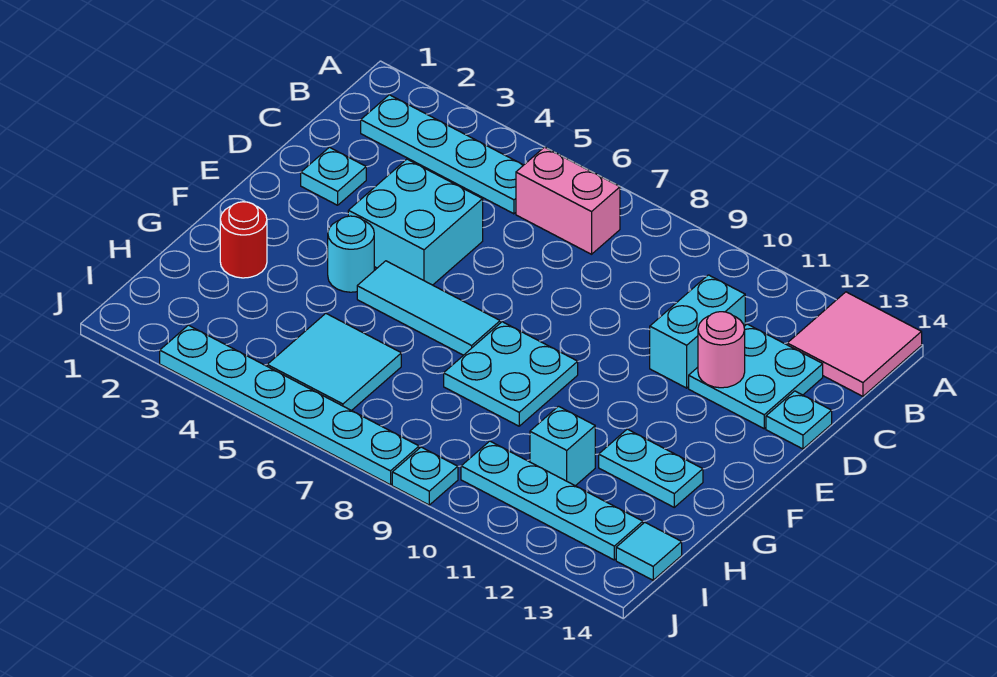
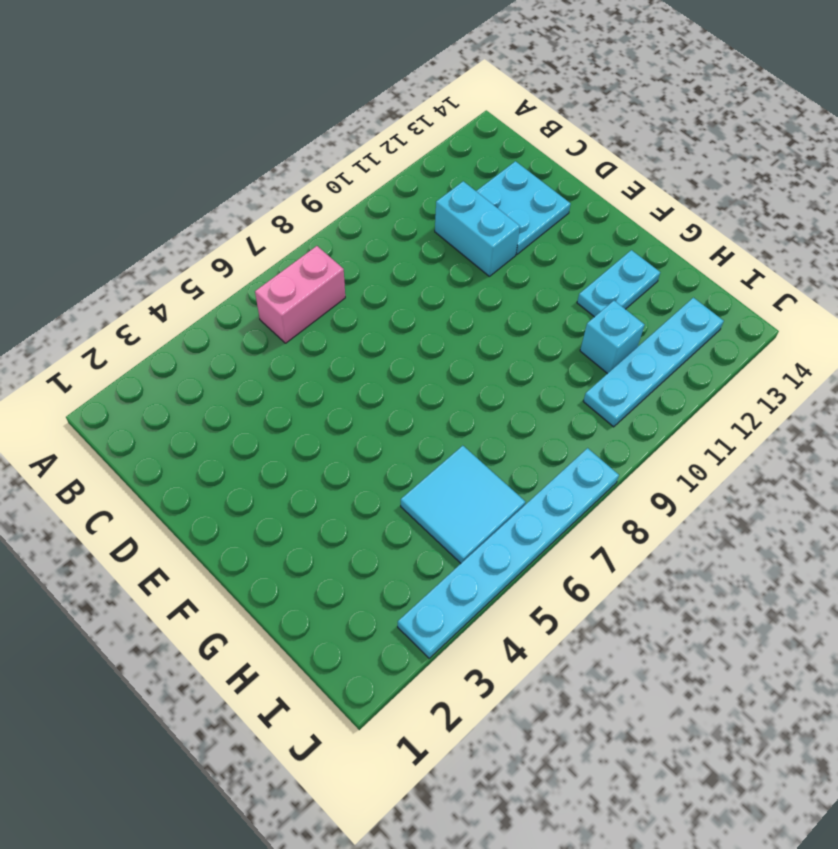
none -> pink tile A13:B14 level 1
none -> cyan plate B2:B5 level 1
none -> cyan plate D2 level 1

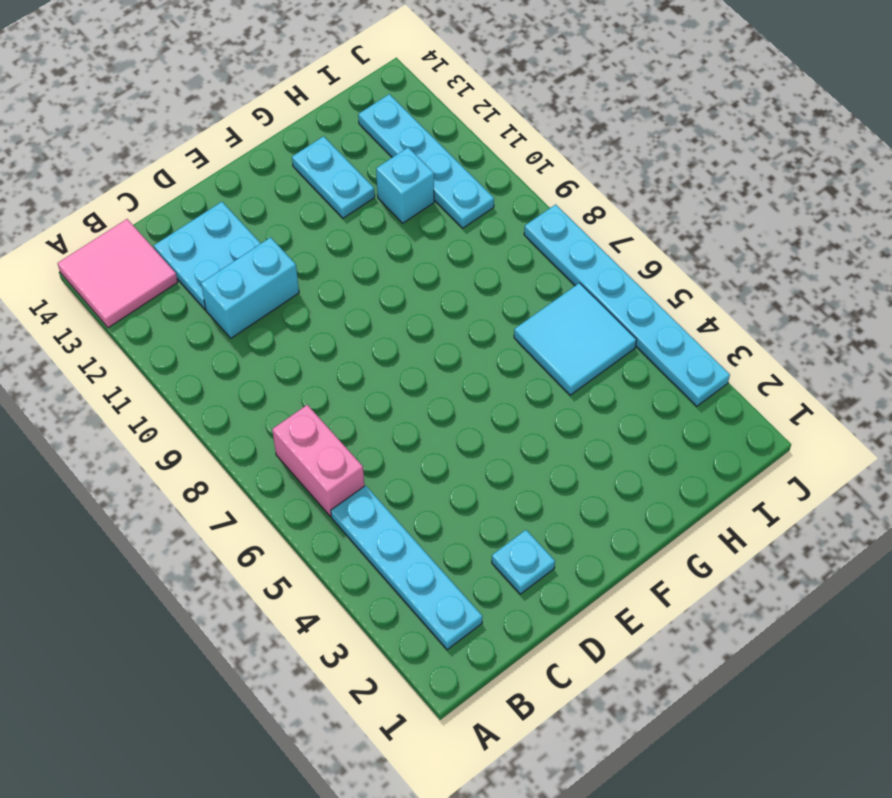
none -> cyan brick D4:E5 level 1
none -> cyan plate D14 level 1
none -> cyan round brick F4 level 1

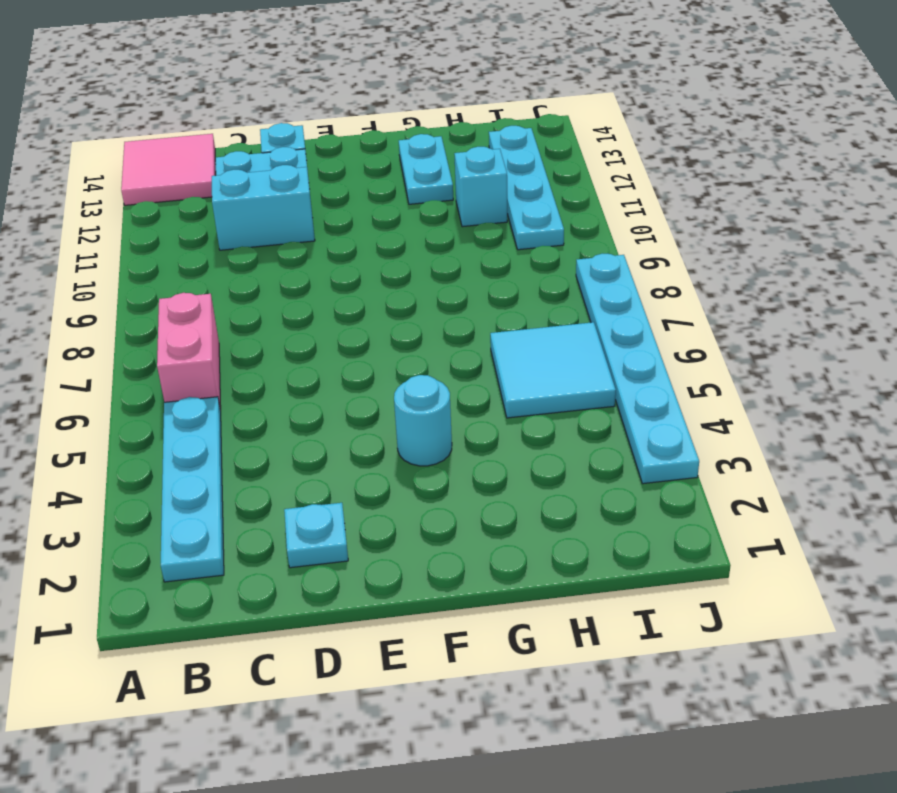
none -> cyan brick D4:E5 level 1
none -> cyan tile F5:F7 level 1
none -> cyan plate F8:G9 level 1

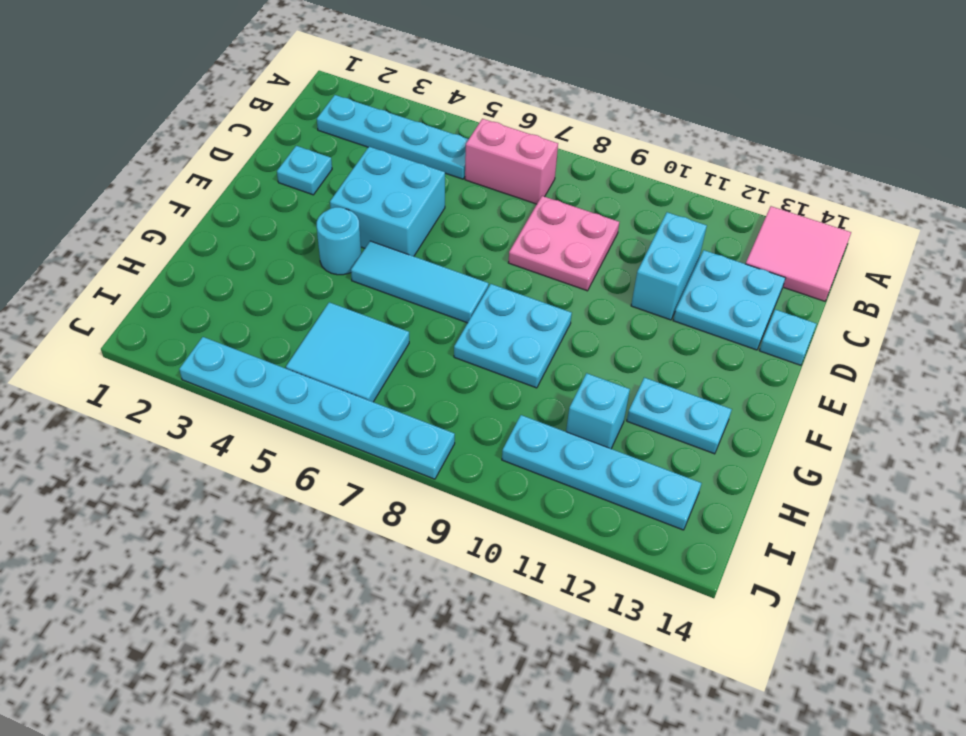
pink plate C8:D9 level 1 -> none
none -> red round brick G2 level 1
none -> cyan tile I14 level 1
none -> cyan plate J9 level 1

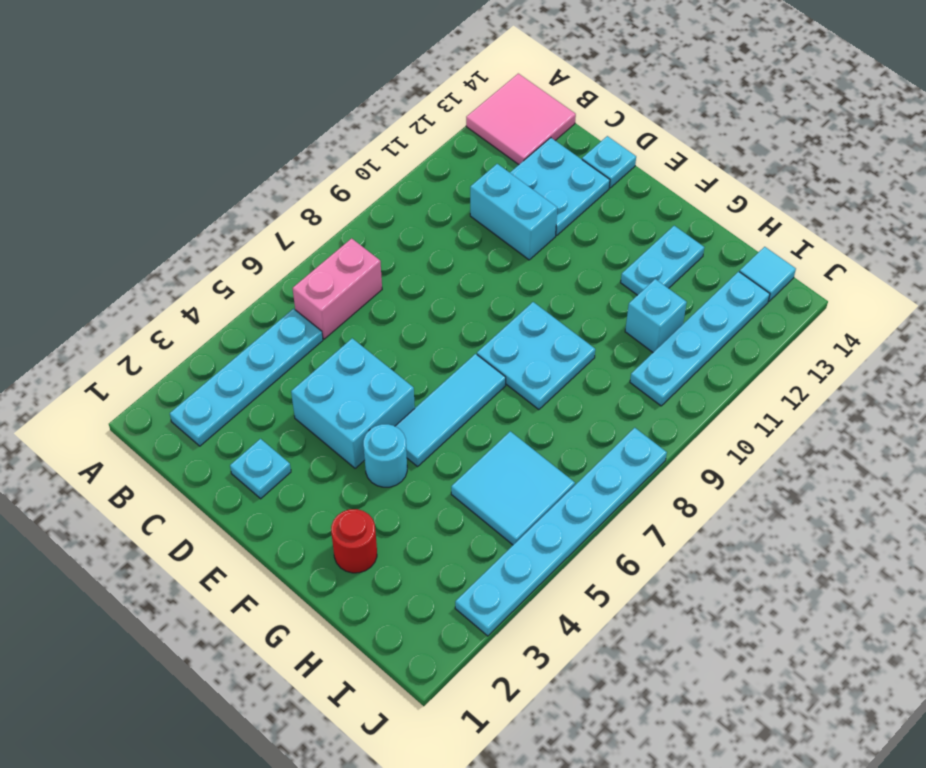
none -> cyan plate J9 level 1
none -> pink round brick D12 level 2

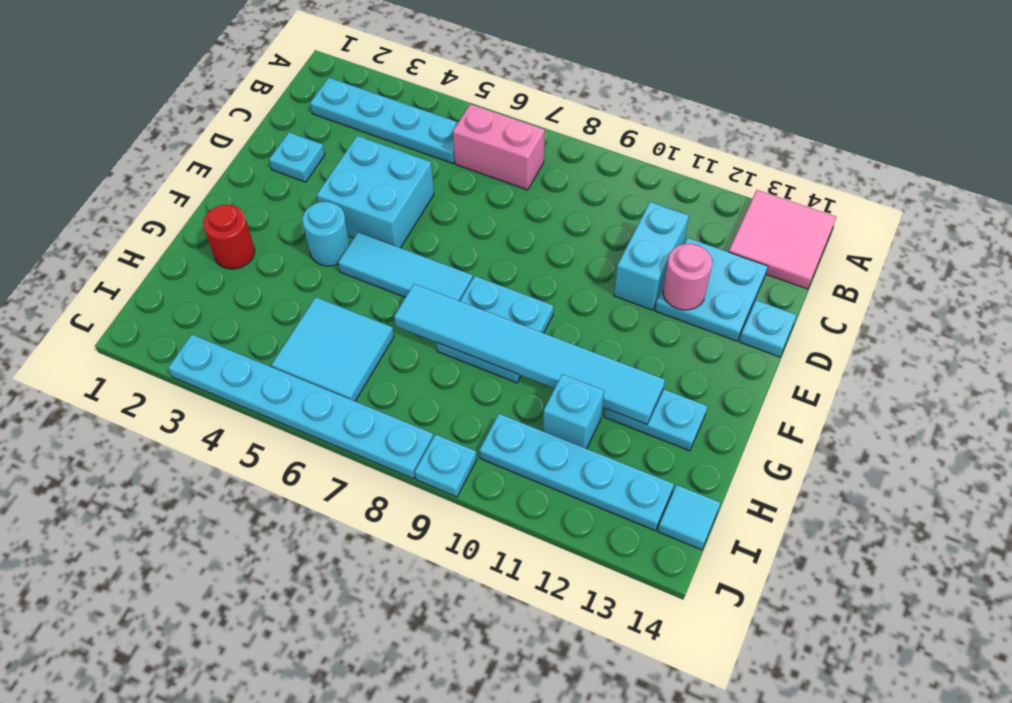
cyan tile G7:G12 level 2 -> none

